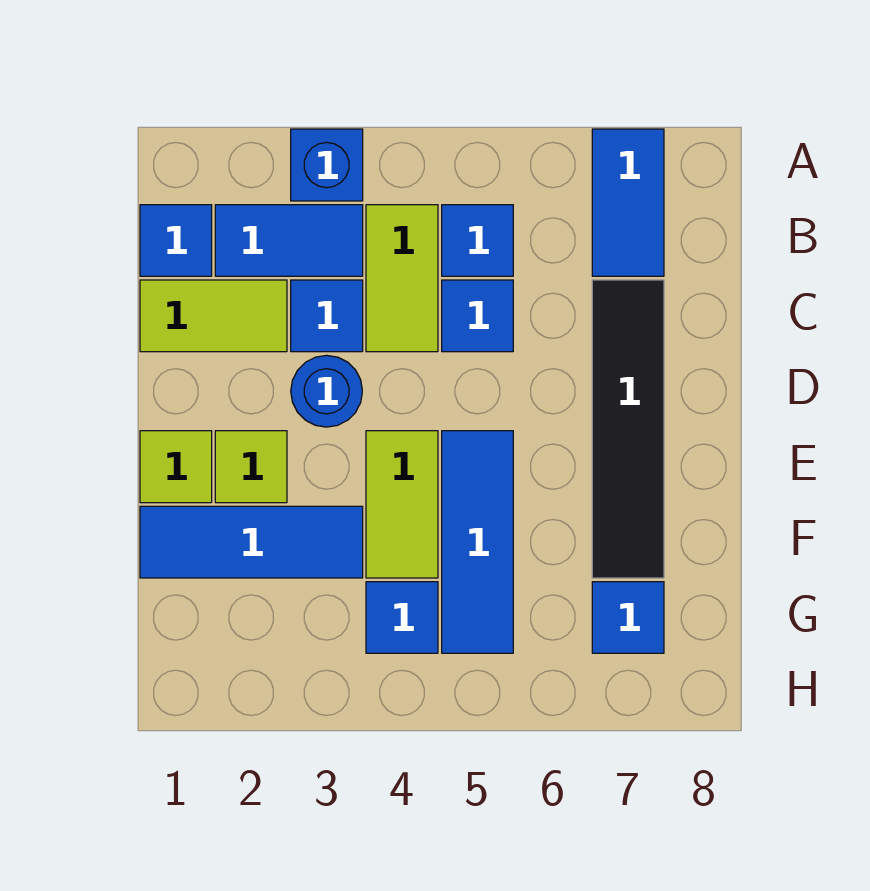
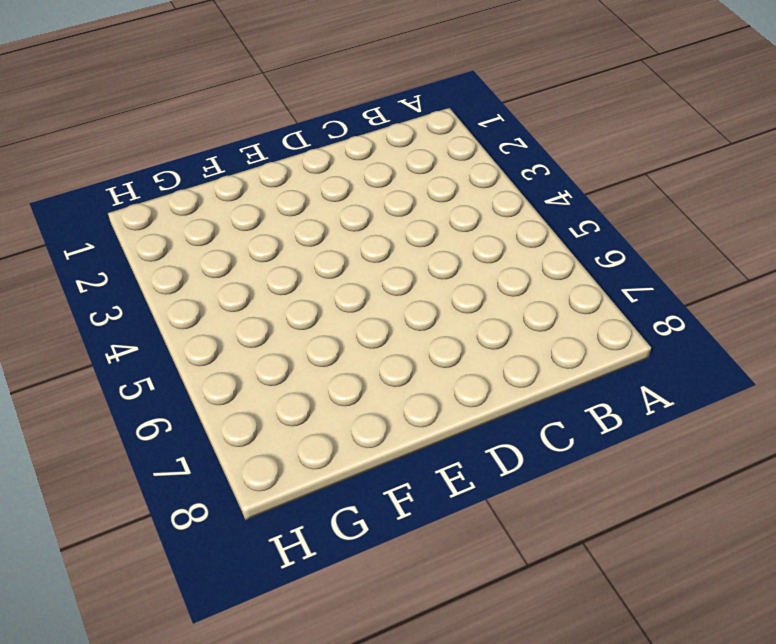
none -> blue brick A3 level 1
none -> blue tile A7:B7 level 1
none -> blue tile B1 level 1

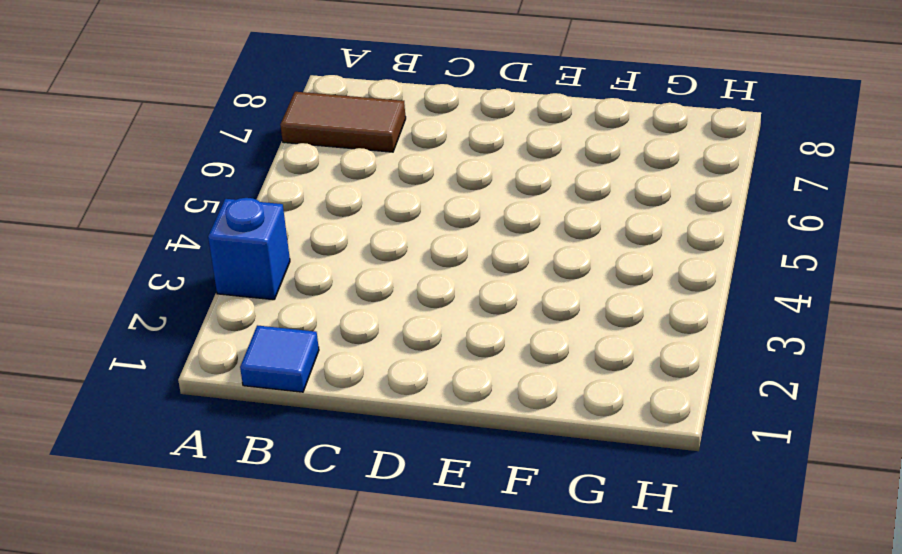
brown tile A7:B7 level 1 -> blue tile A7:B7 level 1
none -> blue tile B2:B3 level 1
none -> lime tile B4:C4 level 1
none -> blue tile B5 level 1

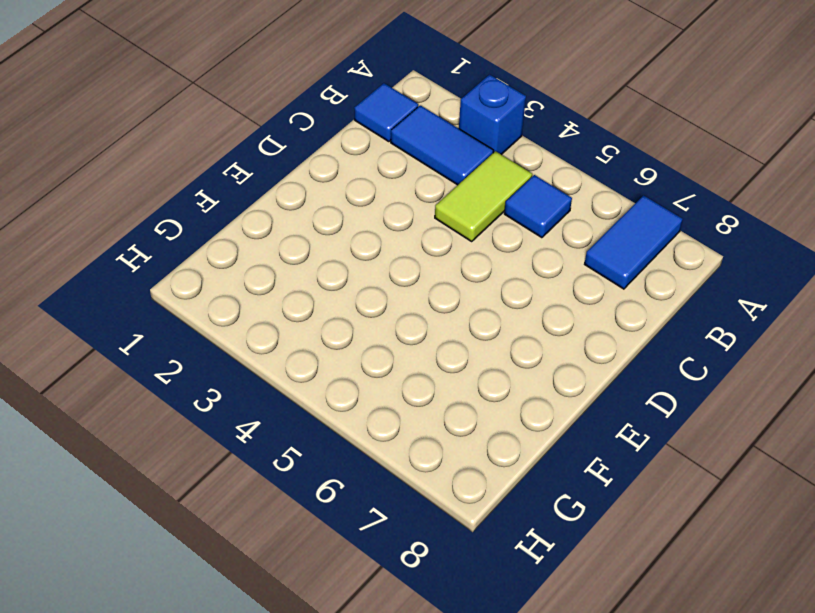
none -> lime tile C1:C2 level 1
none -> blue tile C3 level 1
none -> blue tile C5 level 1

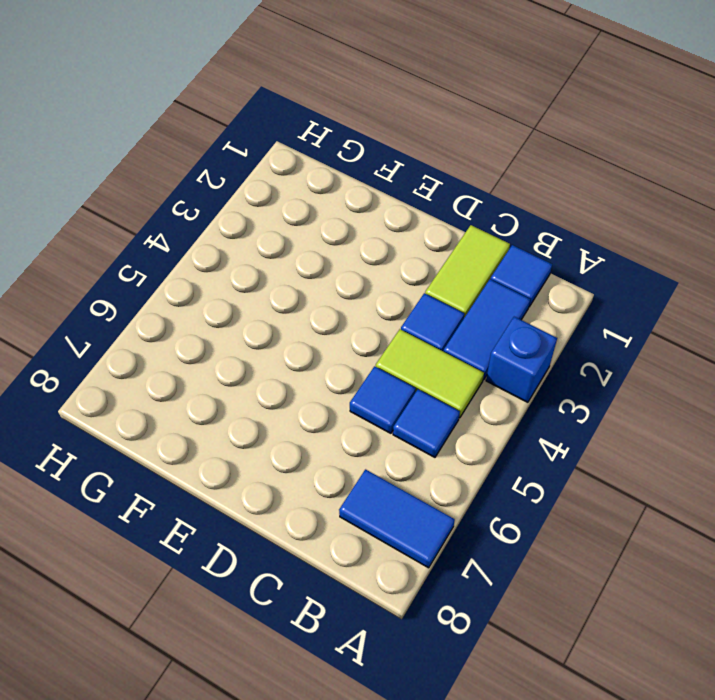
none -> black tile C7:F7 level 1
none -> blue round brick D3 level 1
none -> lime tile E1 level 1

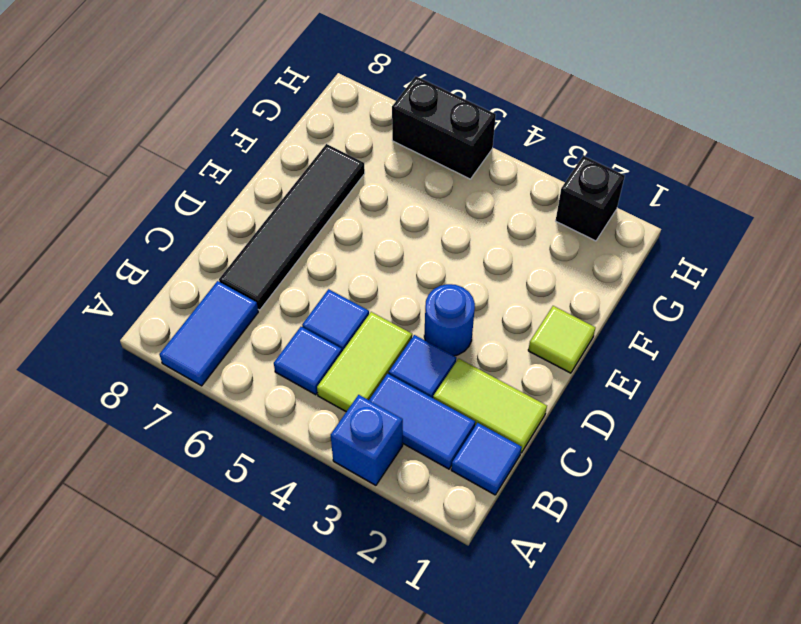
black brick H2 level 1 -> none
black brick H5:H6 level 1 -> none
none -> lime tile E2 level 1
none -> lime tile E4:F4 level 1
none -> blue tile E5:G5 level 1

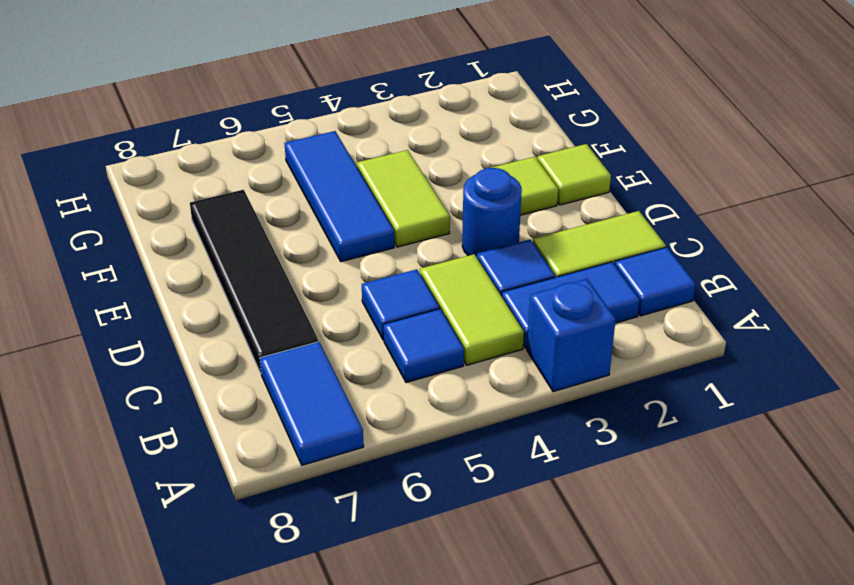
none -> blue tile F1:F3 level 1
none -> blue tile G4 level 1
none -> blue tile G7 level 1

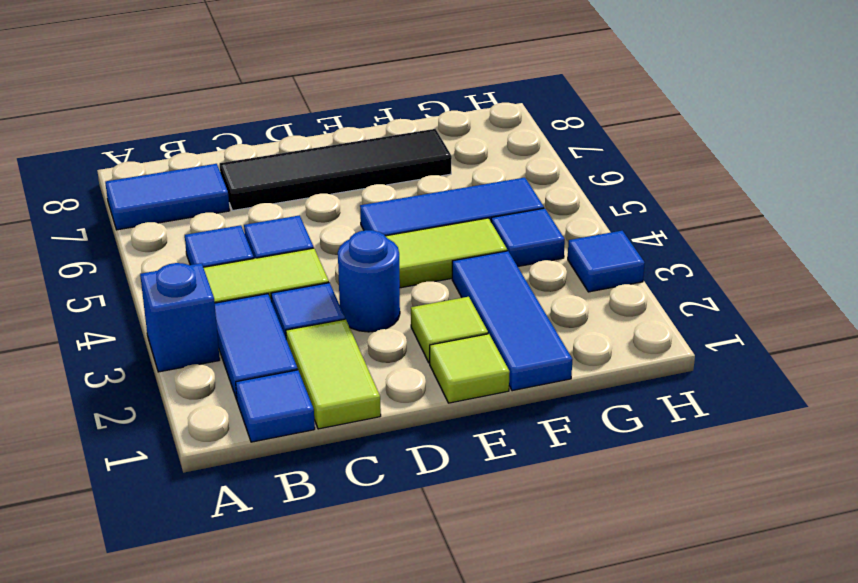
blue tile H3 level 1 -> blue tile G7 level 1

